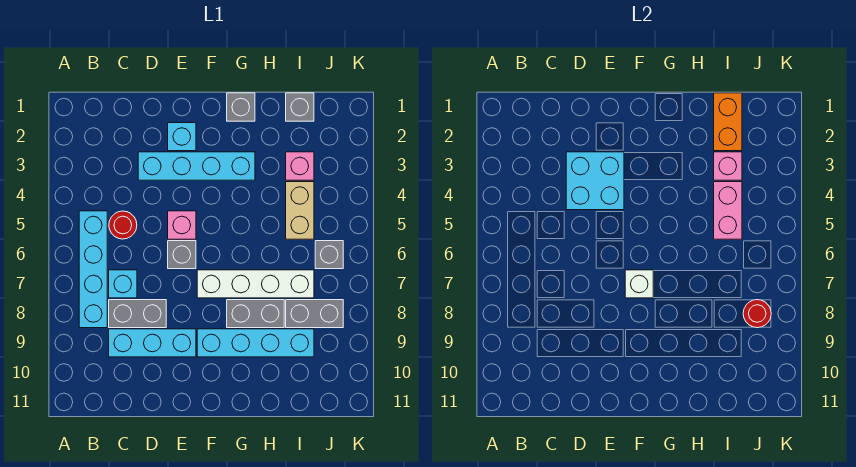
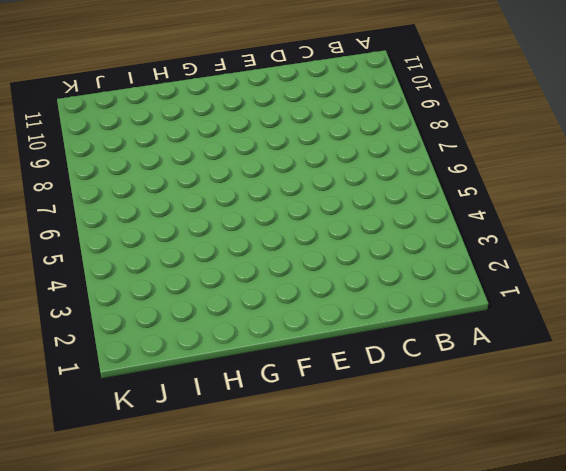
none -> cyan brick B5:B8 level 1
none -> red round brick C5 level 1
none -> cyan brick C7 level 1

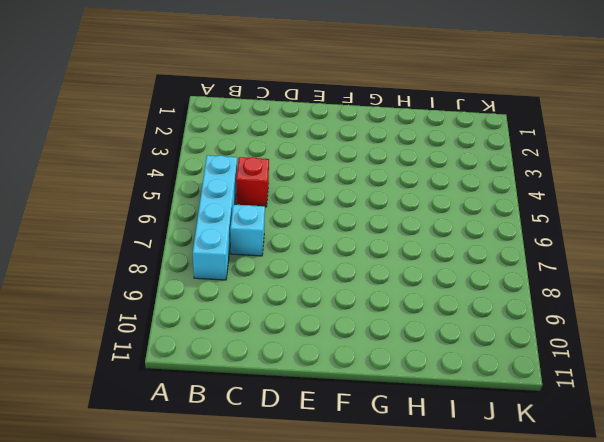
red brick C5 level 1 -> red round brick C5 level 1
none -> grey brick C8:D8 level 1
none -> cyan brick C9:E9 level 1
none -> cyan brick D3:G3 level 1

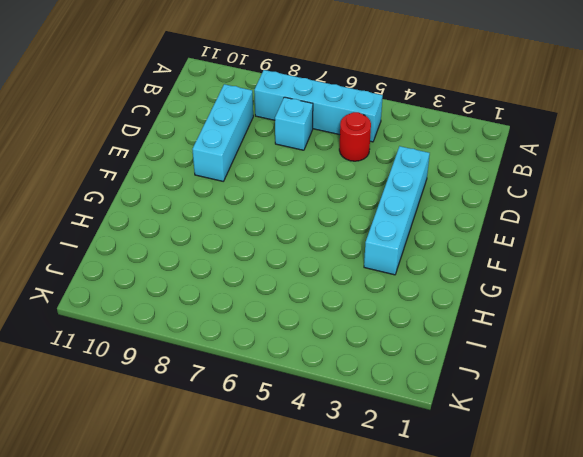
none -> grey brick C8:D8 level 1
none -> cyan brick E2 level 1
none -> pink brick E5 level 1

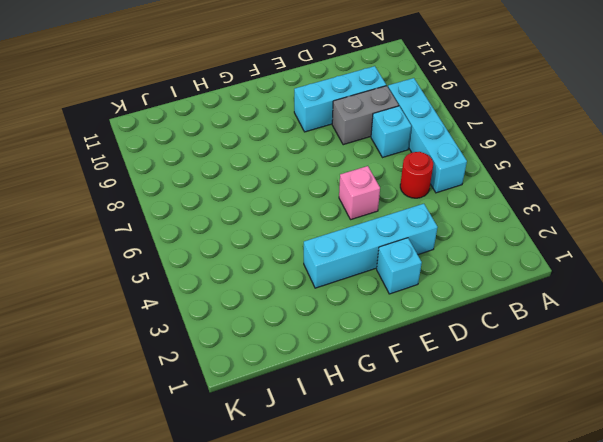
none -> grey brick E6 level 1
none -> white brick F7:I7 level 1
none -> cyan brick F9:I9 level 1

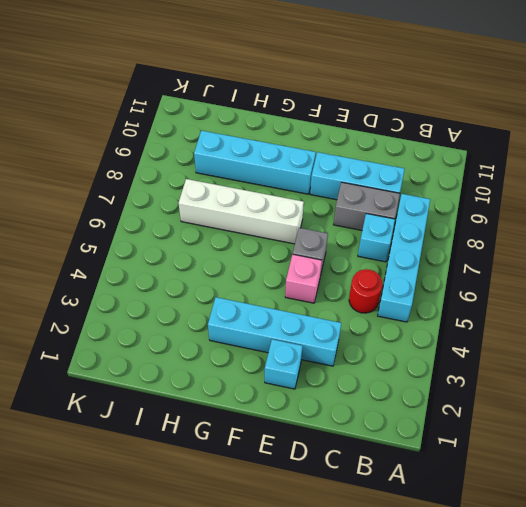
none -> grey brick G1 level 1
none -> grey brick G8:H8 level 1
none -> grey brick I1 level 1

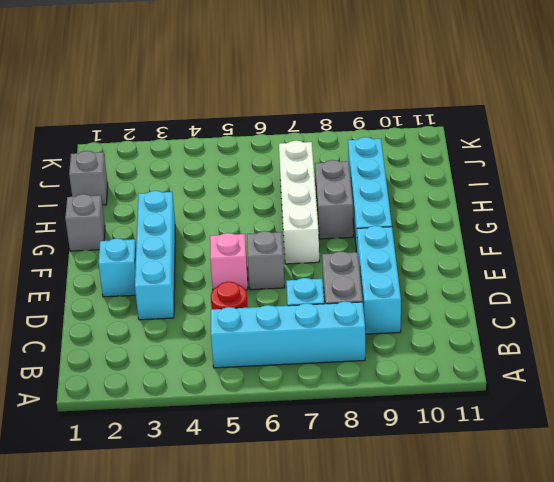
none -> pink brick I3 level 1
none -> tan brick I4:I5 level 1
none -> grey brick I8:J8 level 1

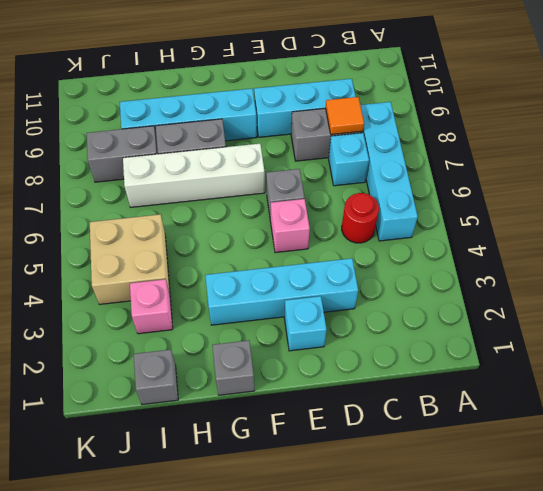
orange tile C8 level 2 -> none
tan brick I4:J5 level 1 -> tan brick I4:I5 level 1
none -> grey brick J6 level 1
none -> cyan brick D3:E4 level 2
none -> white brick F7 level 2

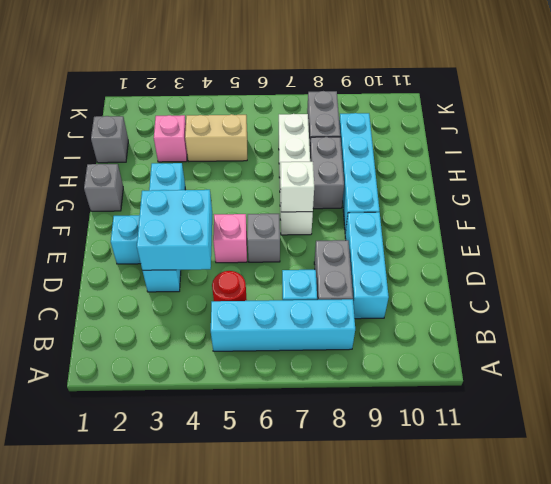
none -> grey brick J6 level 1
none -> orange brick I1:I2 level 2
none -> pink brick I3 level 2

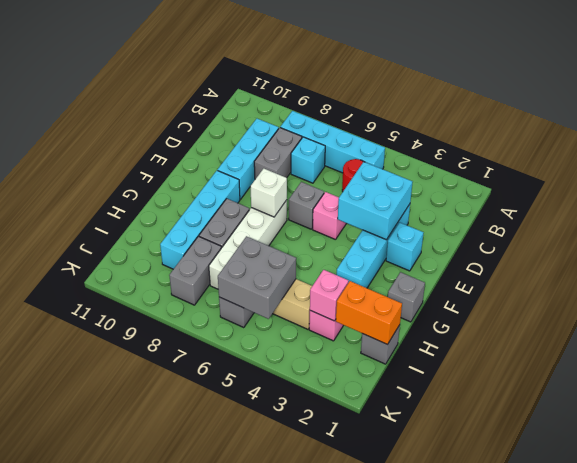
grey brick I5:J6 level 2 -> pink brick I4:I5 level 2
none -> red round brick J8 level 2

